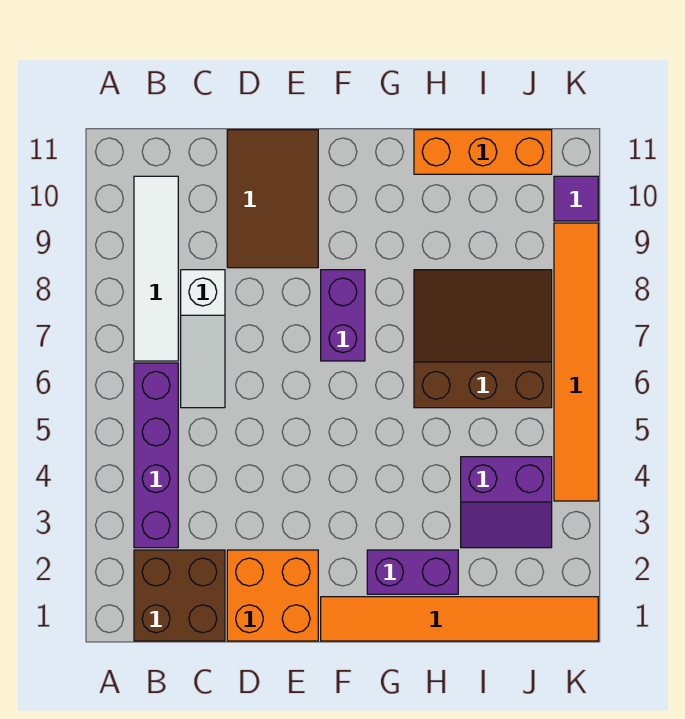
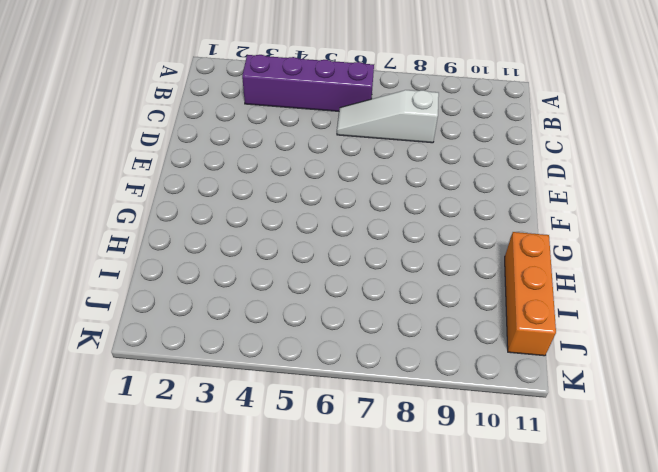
none -> brown brick B1:C2 level 1
none -> white tile B7:B10 level 1
none -> orange brick D1:E2 level 1

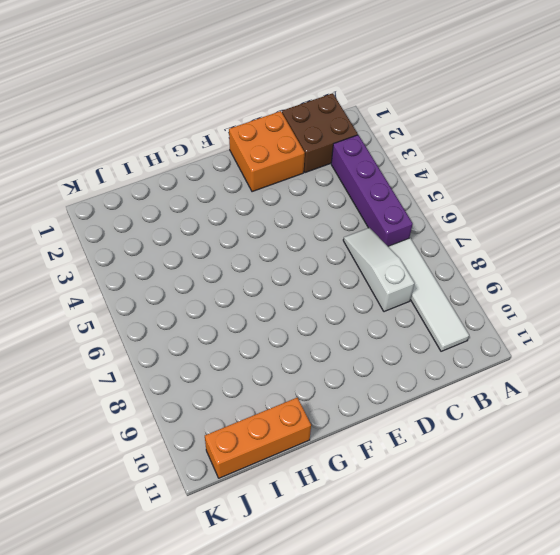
none -> brown tile D9:E11 level 1
none -> orange tile F1:K1 level 1
none -> purple brick F7:F8 level 1

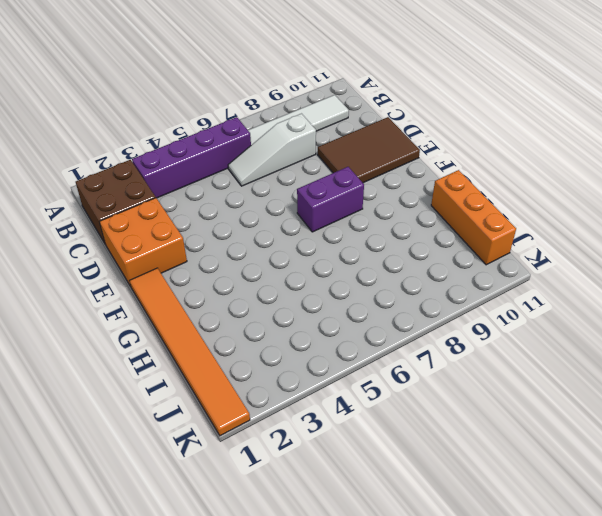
none -> purple brick G2:H2 level 1
none -> brown slope H6:J8 level 1 top 6
none -> purple slope I3:J4 level 1 top 4

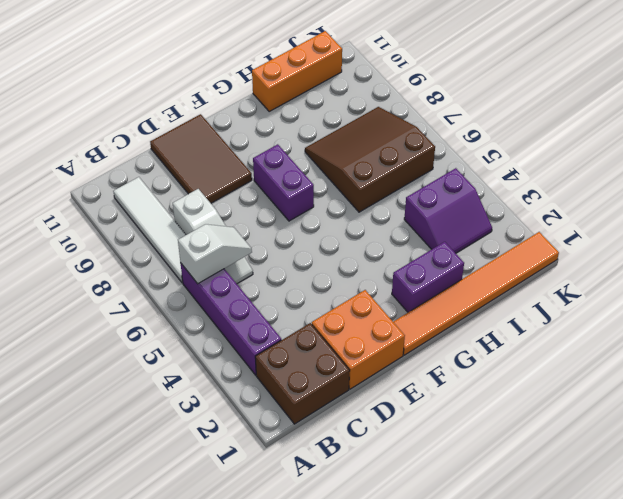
white slope B6:C6 level 2 top B -> none
none -> orange tile K4:K9 level 1
none -> purple tile K10 level 1

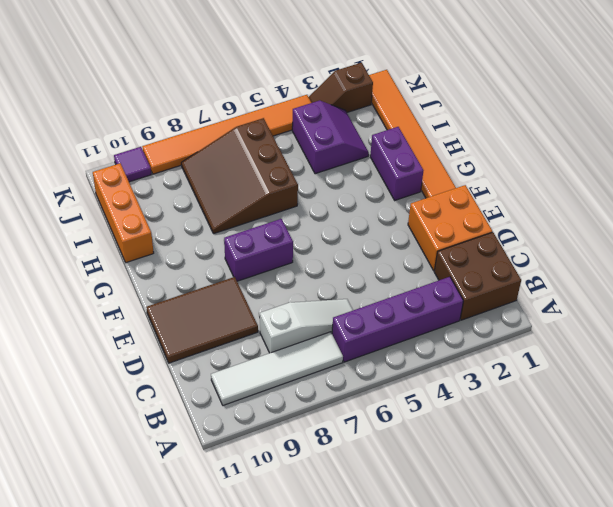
brown slope K2:K3 level 1 top 2 -> none

